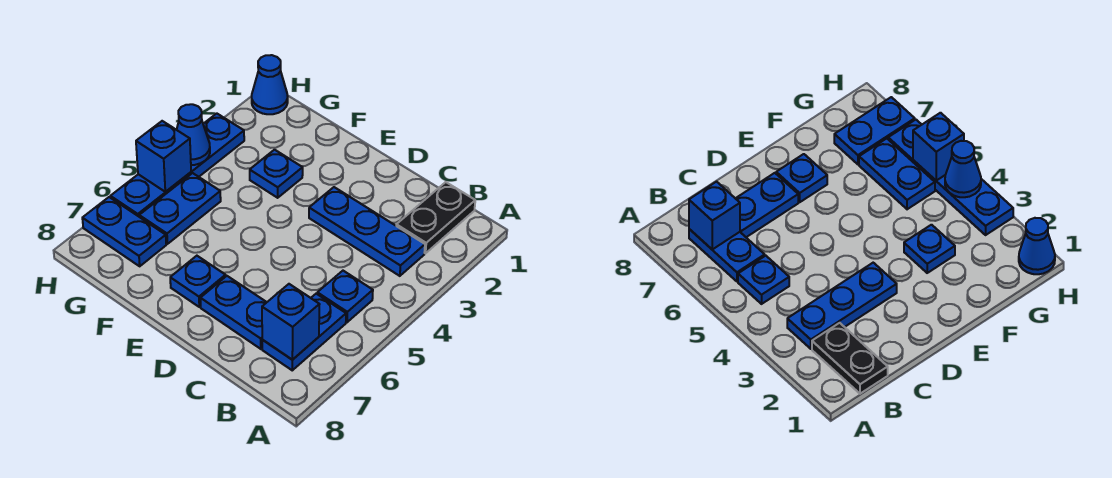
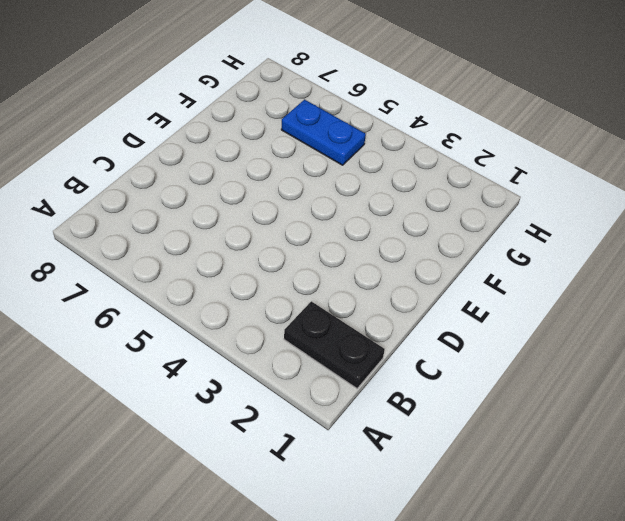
none -> blue plate B3:D3 level 1
none -> blue plate B5 level 1
none -> blue plate B6:B7 level 1

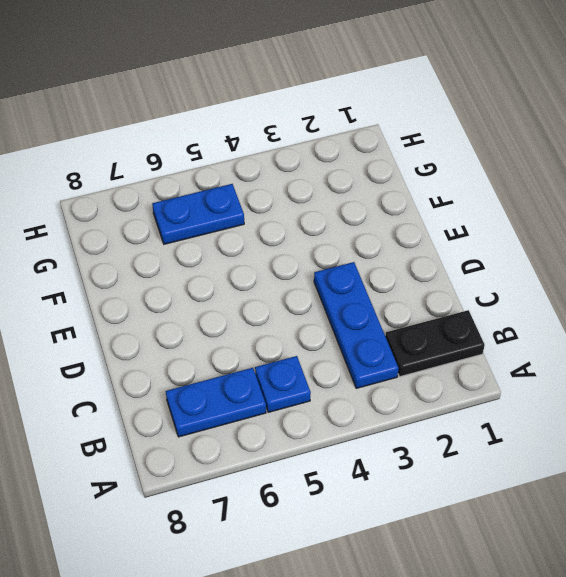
none -> blue plate C7:D7 level 1
none -> blue plate E7 level 1
none -> blue plate F3 level 1

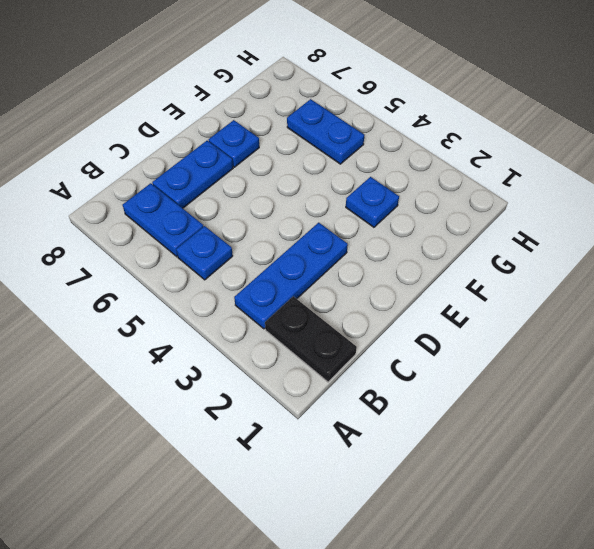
none -> blue plate G7:H7 level 1
none -> blue cone H1 level 1
none -> blue plate H3:H6 level 1

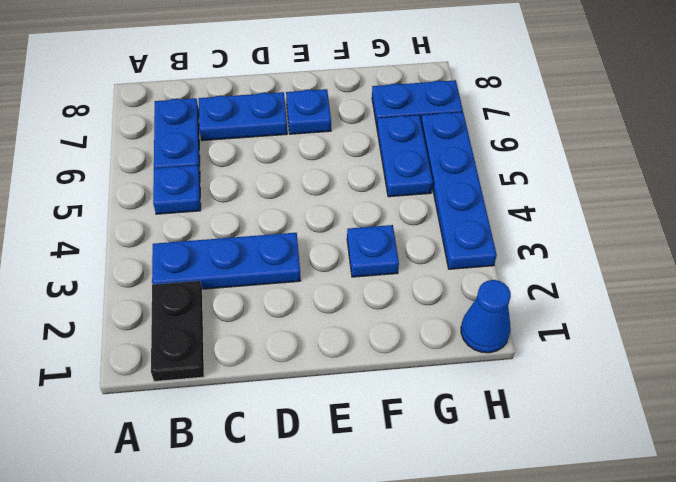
none -> blue brick B7 level 2
none -> blue cone H4 level 2
none -> blue brick H5 level 2

